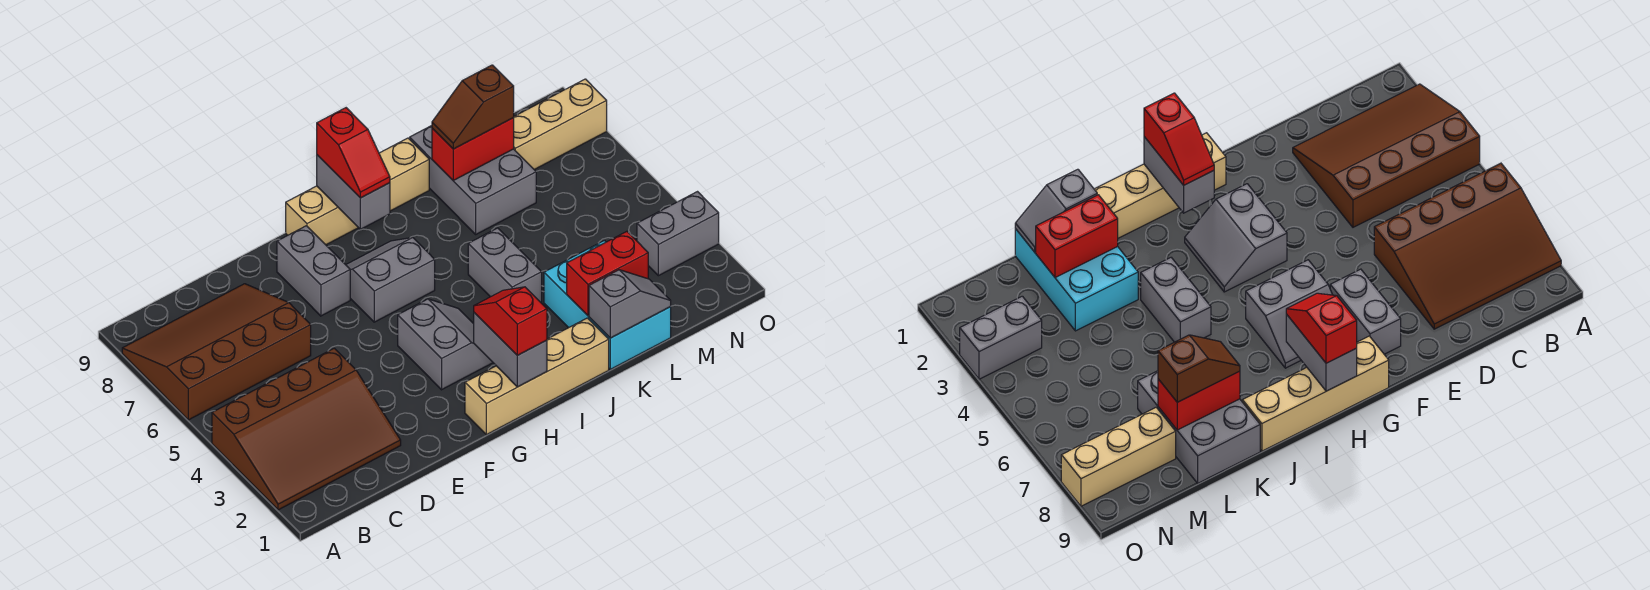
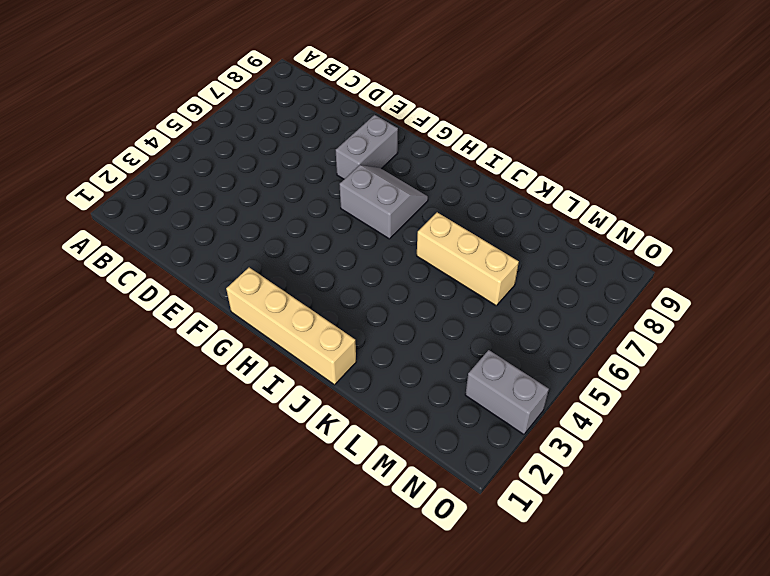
tan brick J6:L6 level 1 -> tan brick M8:O8 level 1
none -> brown slope A2:D4 level 1 top 4
none -> brown slope A6:D8 level 1 top 6
none -> grey slope G3:H4 level 1 top G

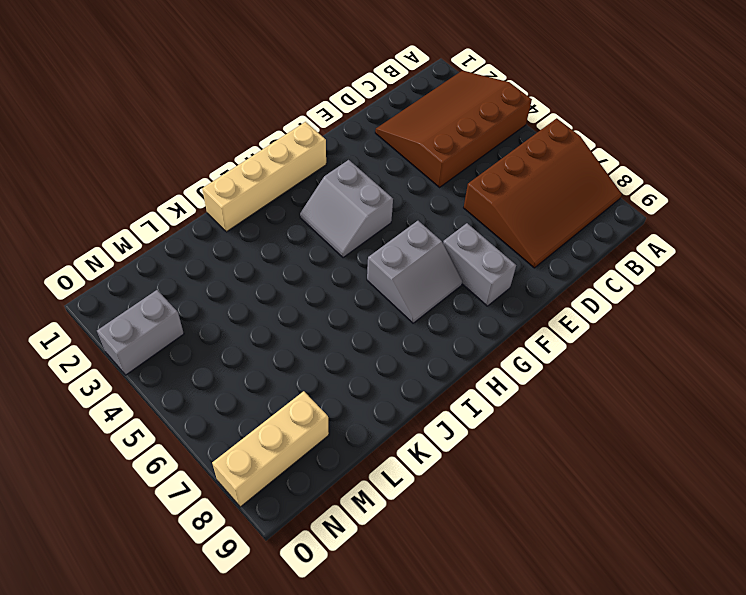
none -> tan brick G9:J9 level 1
none -> grey brick J4:J5 level 1
none -> cyan brick K1:L3 level 1

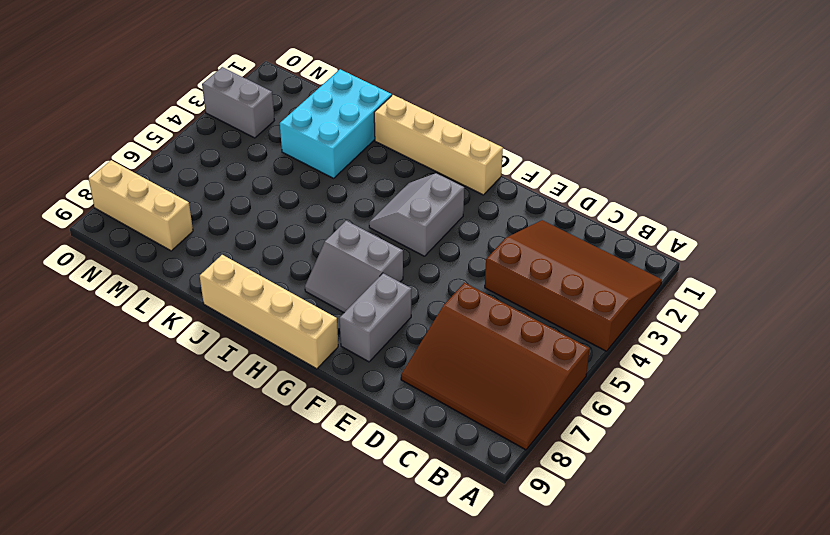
none -> grey brick J4:J5 level 1
none -> grey brick K7:L9 level 1
none -> grey brick H1:H2 level 2

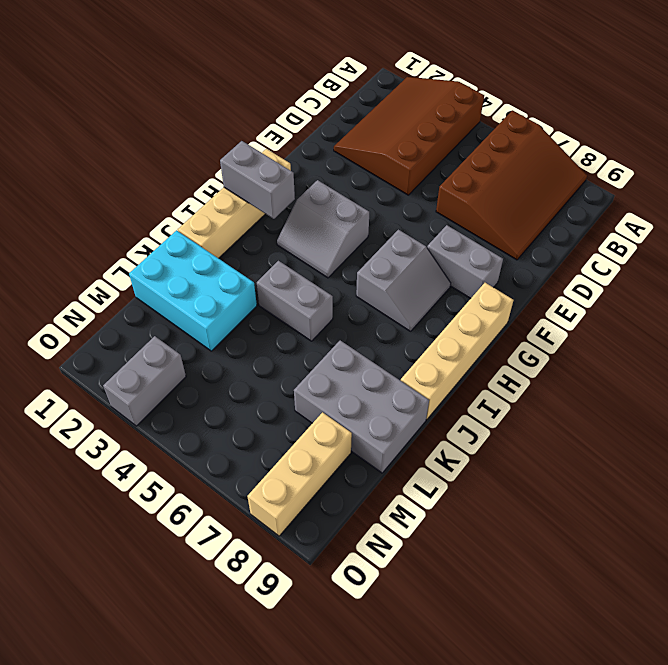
none -> grey brick H8:H9 level 2
none -> grey slope K1:L1 level 2 top K
none -> red brick K2:L2 level 2

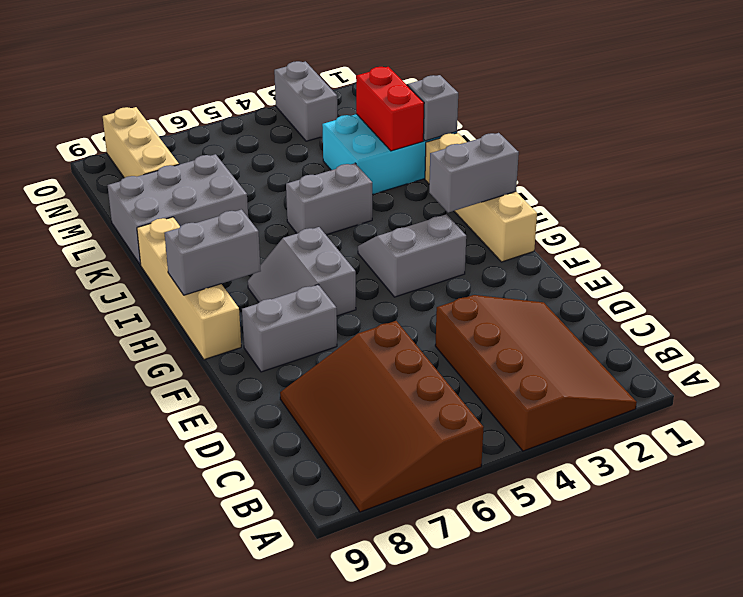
none -> red brick K8:L8 level 2
none -> red slope H1:H2 level 3 top 1
none -> red slope H8:H9 level 3 top 9

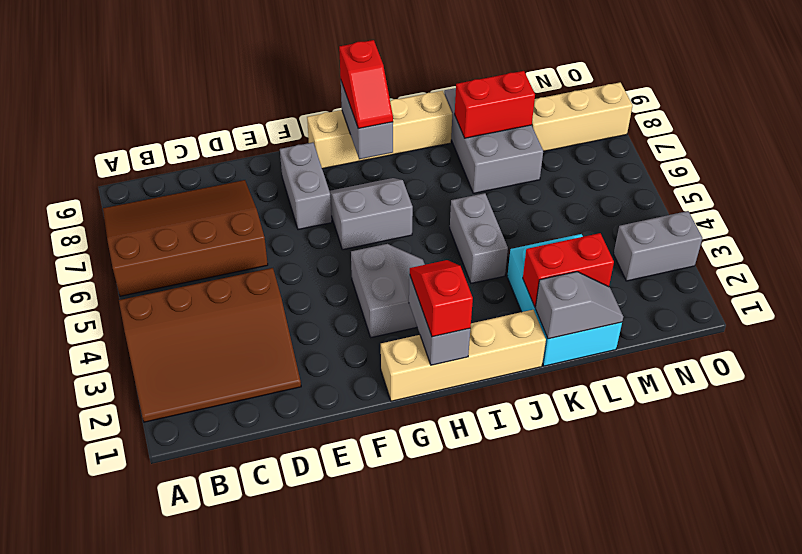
none -> brown slope K8:L8 level 3 top L

